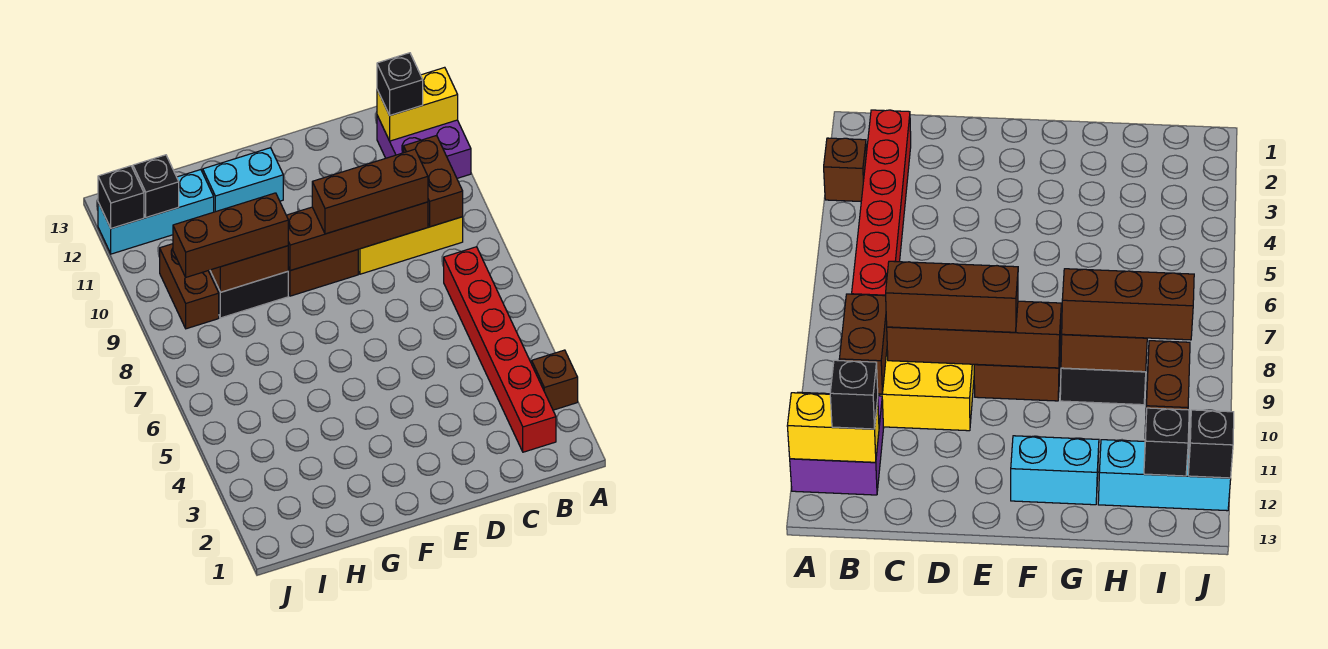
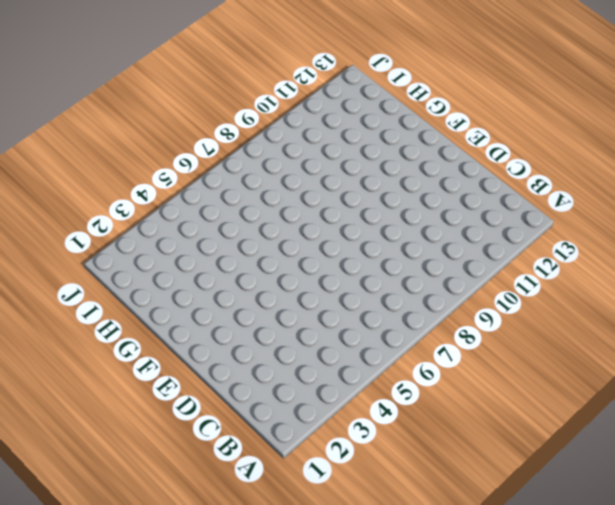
none -> brown brick A3 level 1
none -> purple brick A11:B12 level 1
none -> red brick B2:B7 level 1

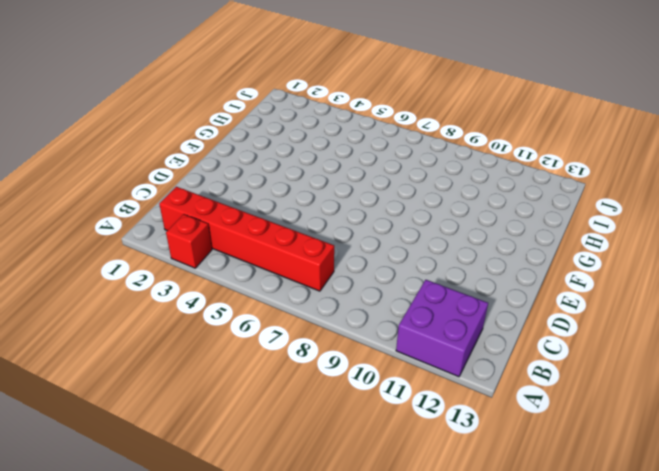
red brick A3 level 1 -> brown brick A3 level 1
none -> yellow brick B9:D10 level 1
none -> brown brick E9:F9 level 1
none -> cyan brick F12:G12 level 1

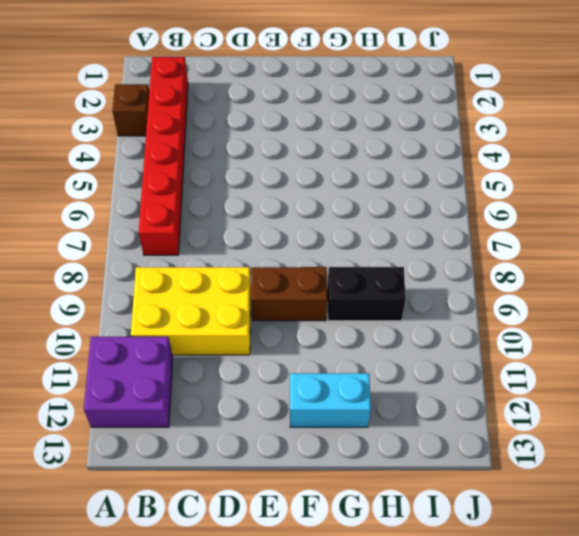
none -> cyan brick H12:J12 level 1
none -> brown brick I9:I10 level 1
none -> yellow brick A12:B12 level 2

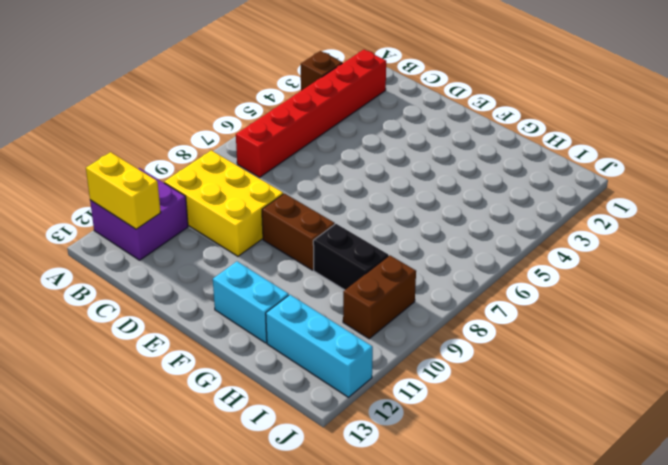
none -> brown brick B9:B10 level 2
none -> brown brick C9:F9 level 2
none -> brown brick G9:H9 level 2

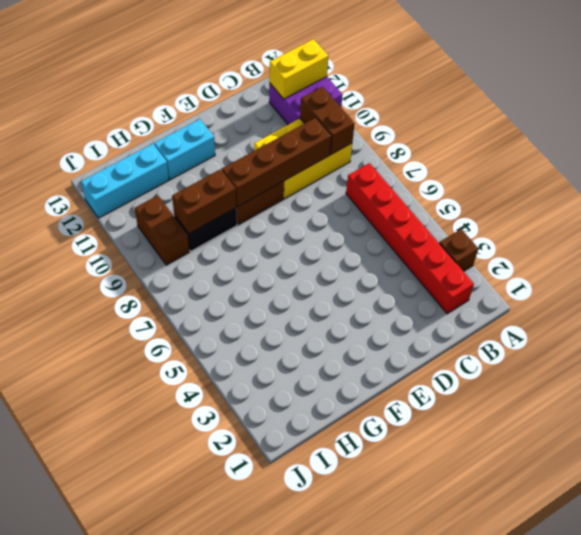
none -> black brick I12 level 2
none -> black brick J12 level 2
none -> black brick B12 level 3

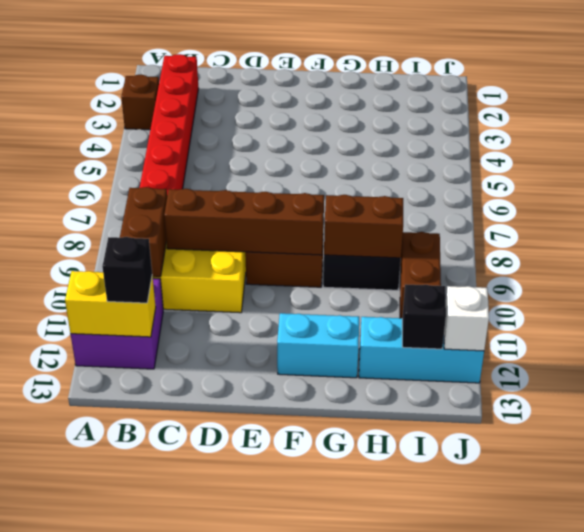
white brick J12 level 2 -> black brick J12 level 2
none -> brown brick C9:E9 level 3
none -> brown brick G9:I9 level 3

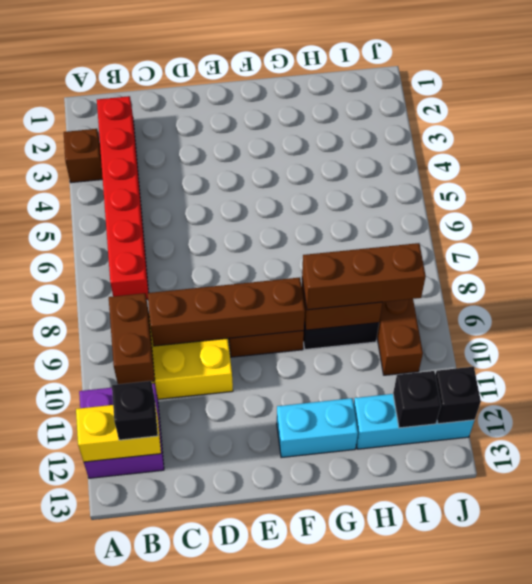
none -> brown brick C9:E9 level 3

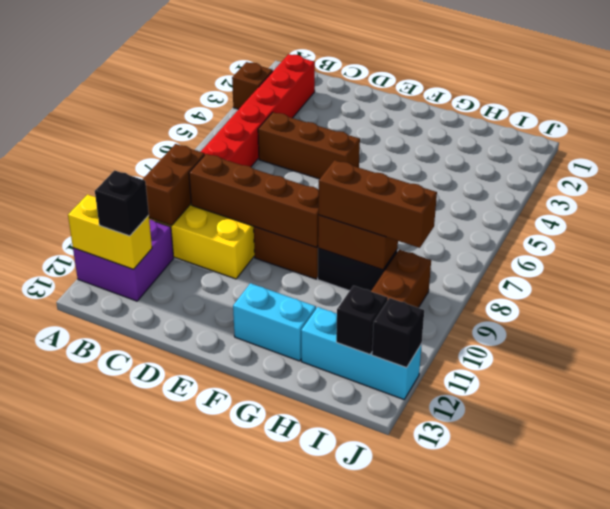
brown brick C5:E5 level 1 -> brown brick C9:E9 level 3

